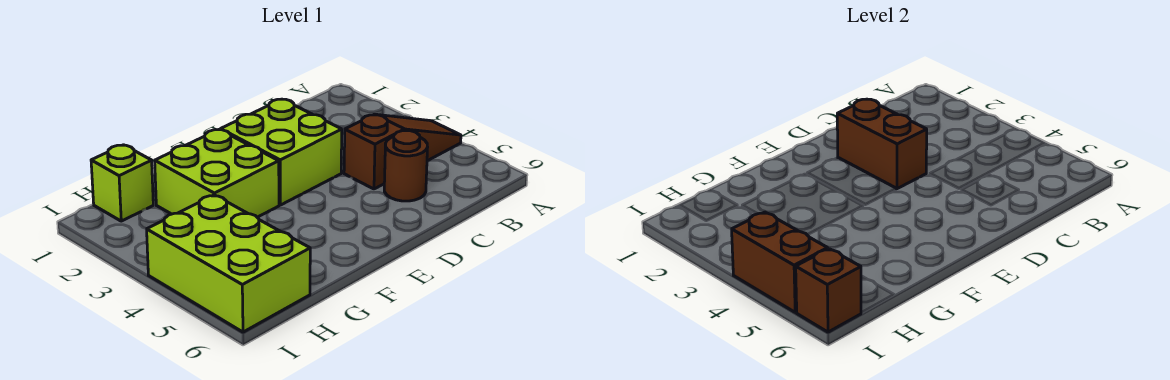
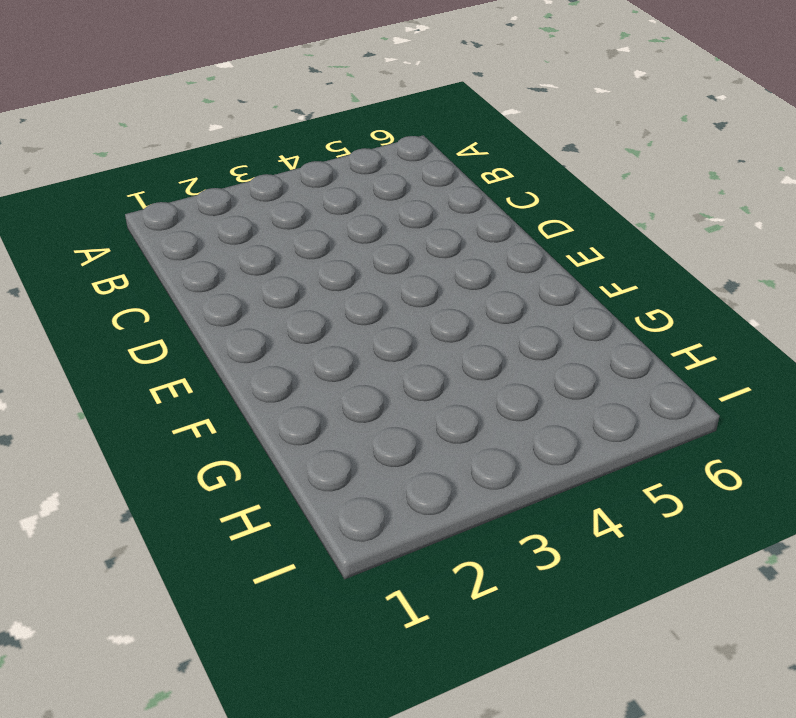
none -> brown slope A4:C4 level 1 top C
none -> brown round brick C5 level 1

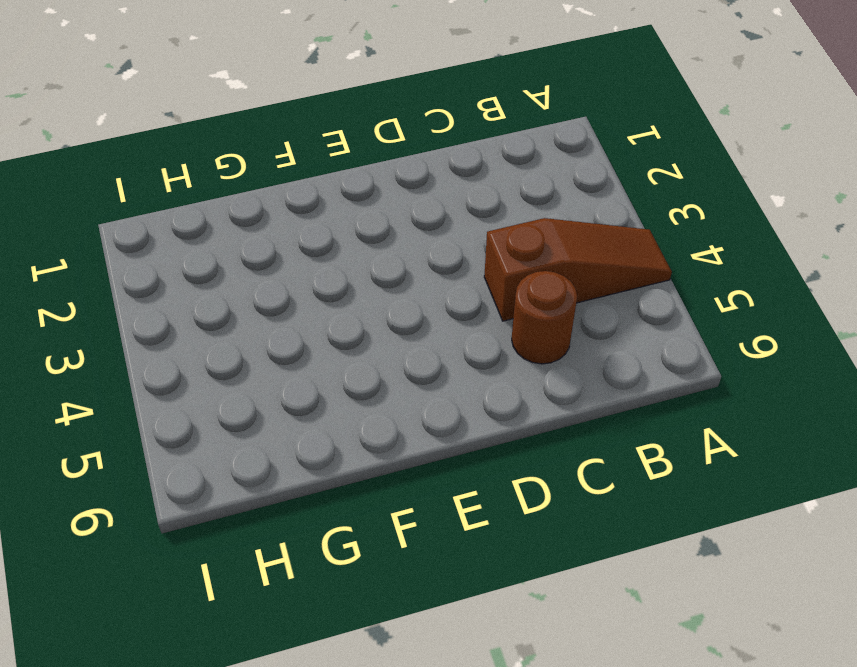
none -> lime brick D2:E3 level 1
none -> lime brick F2:G3 level 1

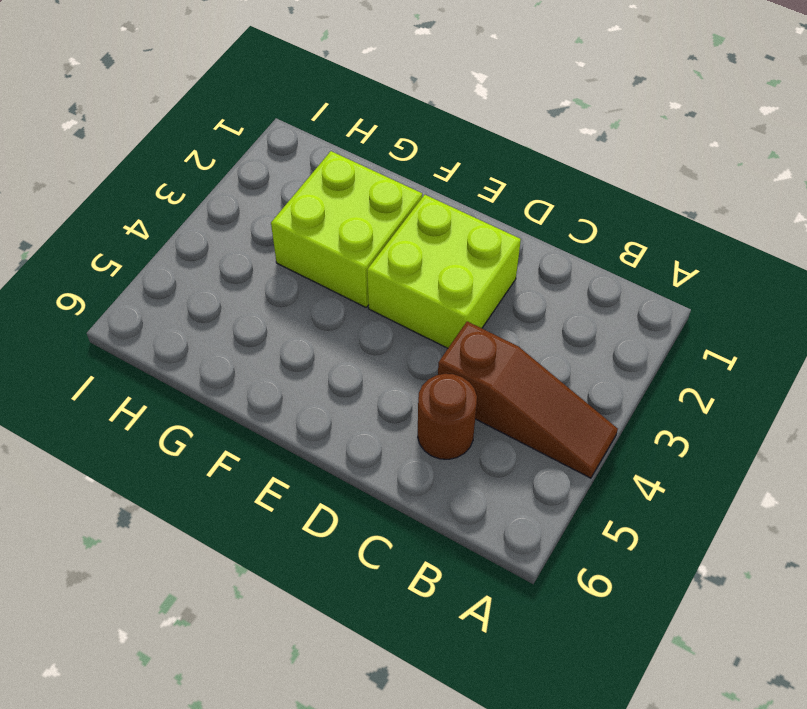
none -> lime brick H1 level 1
none -> lime brick H4:I6 level 1

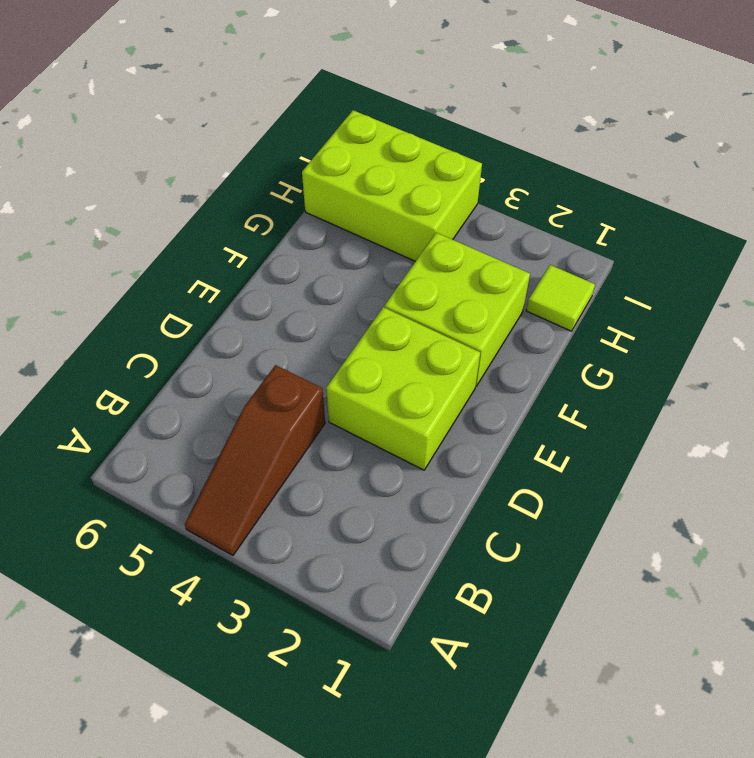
lime tile H1 level 1 -> lime brick H1 level 1
none -> brown round brick C5 level 1
none -> brown brick D2:D3 level 2

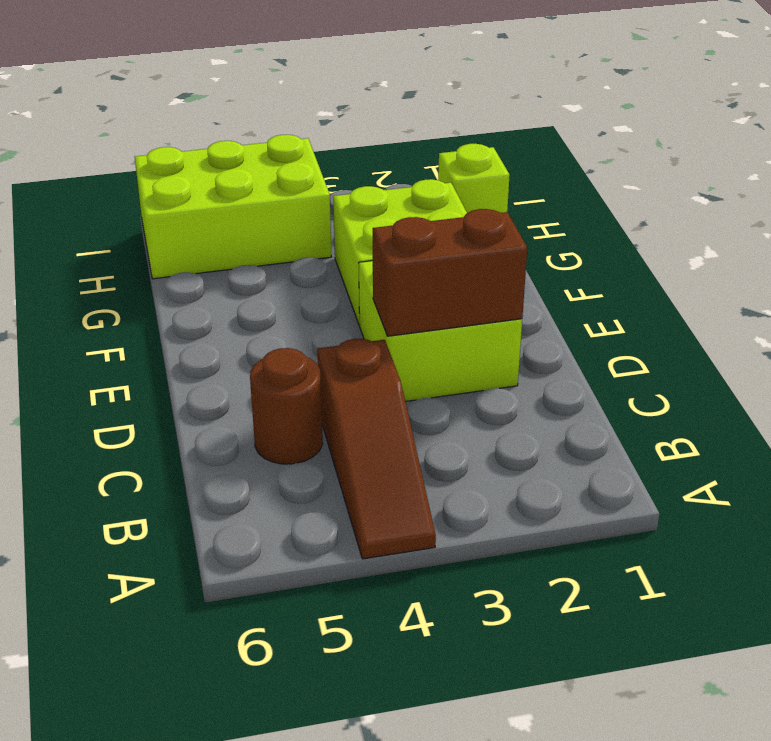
none -> brown brick I4:I5 level 2
none -> brown brick I6 level 2

